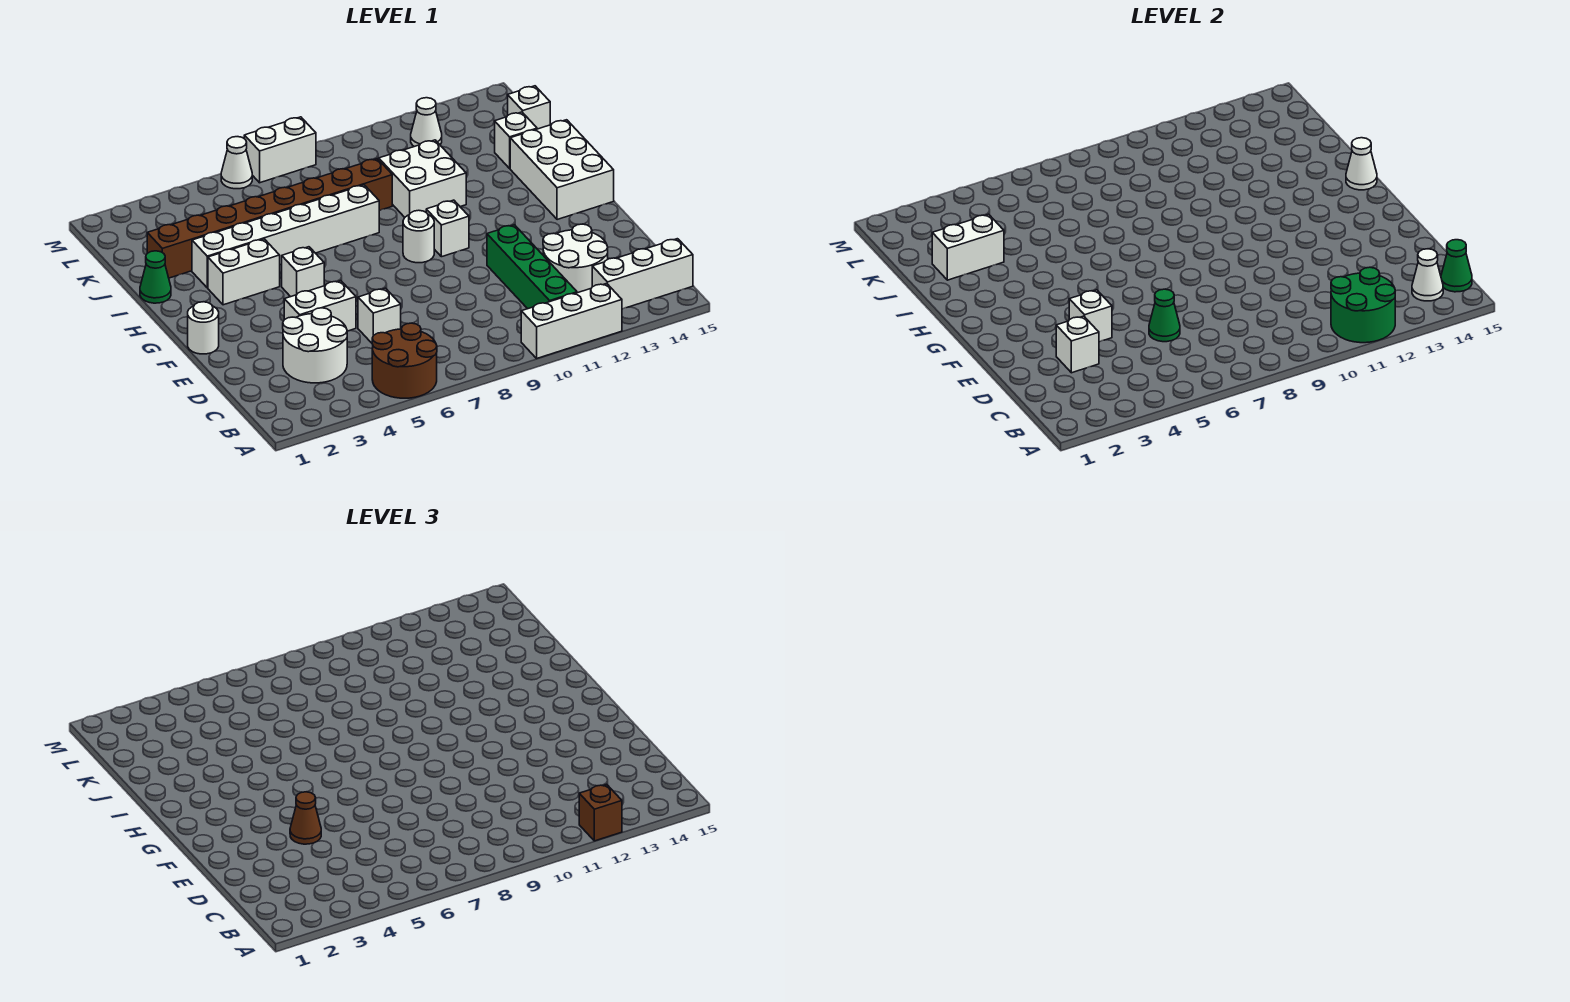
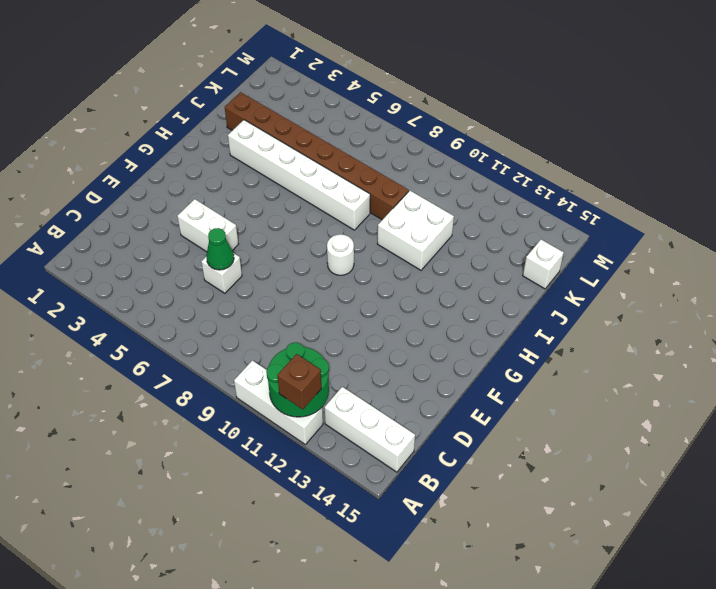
none -> brown round brick A5:B6 level 1
none -> green brick B11:E11 level 1
none -> white round brick C3:D4 level 1
none -> white round brick C12:D13 level 1

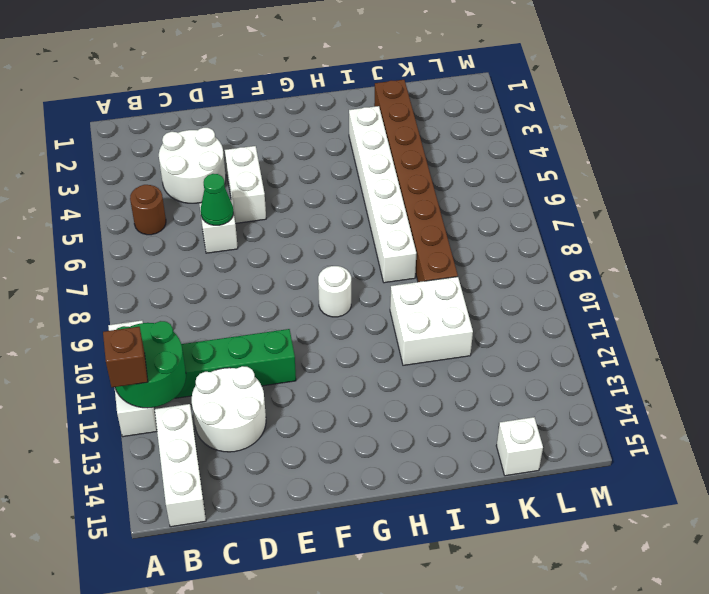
brown round brick B5 level 1 -> brown round brick A5:B6 level 1
none -> white round brick F1 level 1
none -> white brick G5 level 1
none -> white brick G10 level 1
none -> white brick G14:I15 level 1

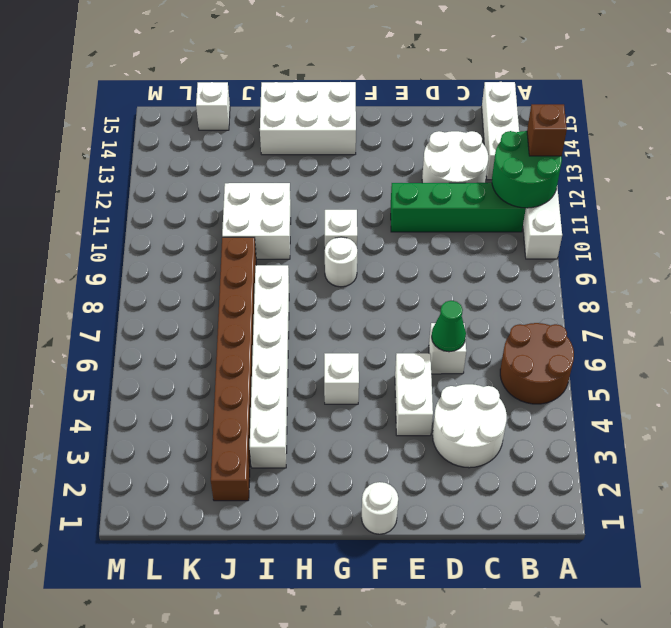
none -> white brick H3:H4 level 1
none -> green cone I1 level 1
none -> white brick J14 level 1
none -> white cone L12 level 1

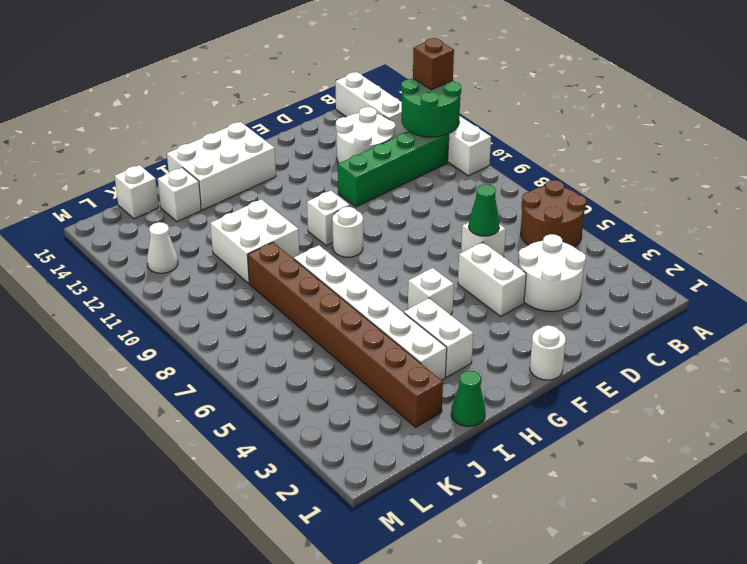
none -> white cone M6 level 1
none -> white brick M7:M8 level 1
none -> white cone B14 level 2
none -> green cone B15 level 2

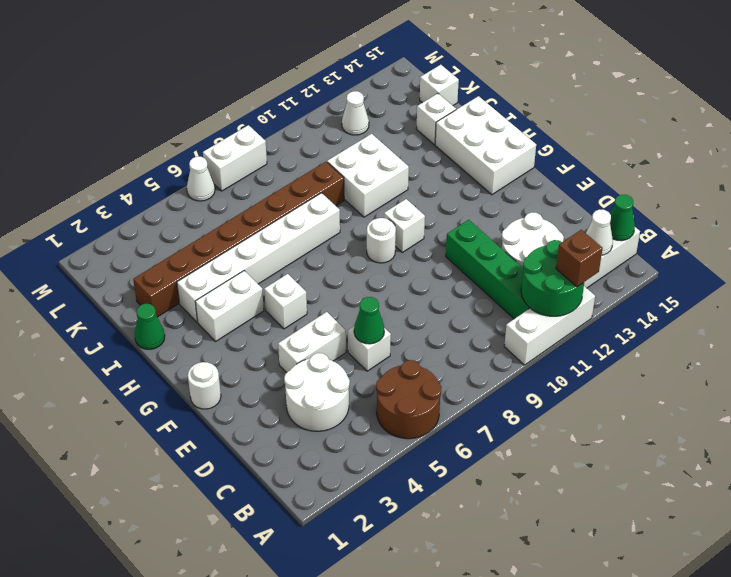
none -> white brick D3 level 2
none -> white brick E4 level 2
none -> white cone H15 level 2
none -> white brick J2:J3 level 2

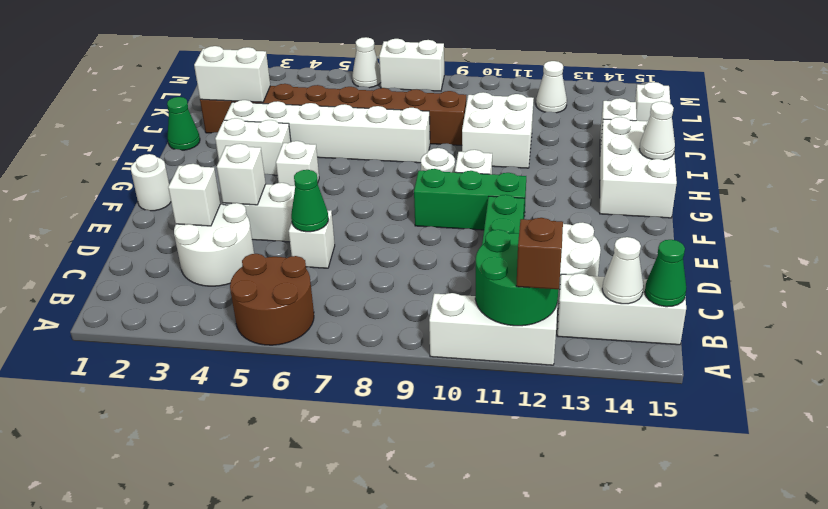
green brick F9:F11 level 1 -> none
none -> brown cone E4 level 3

